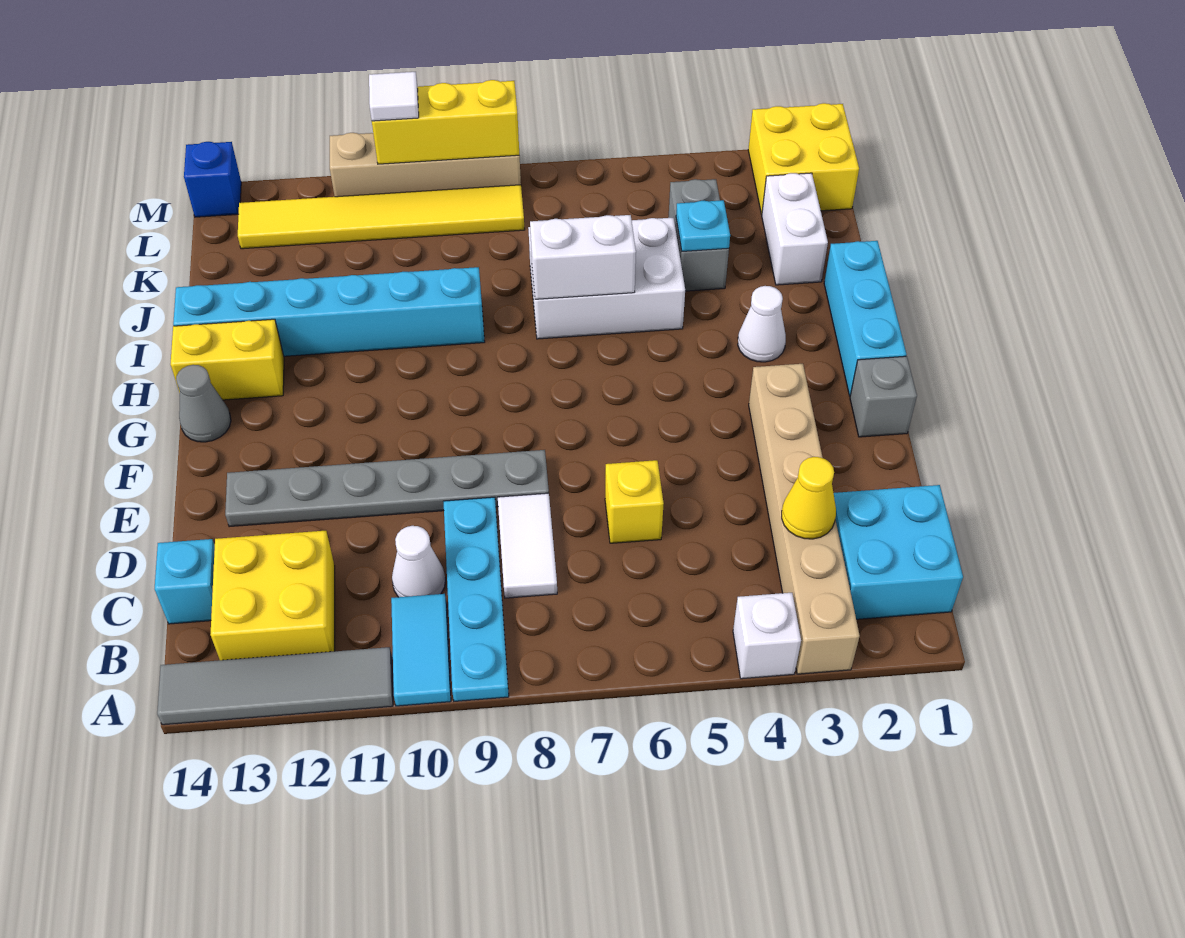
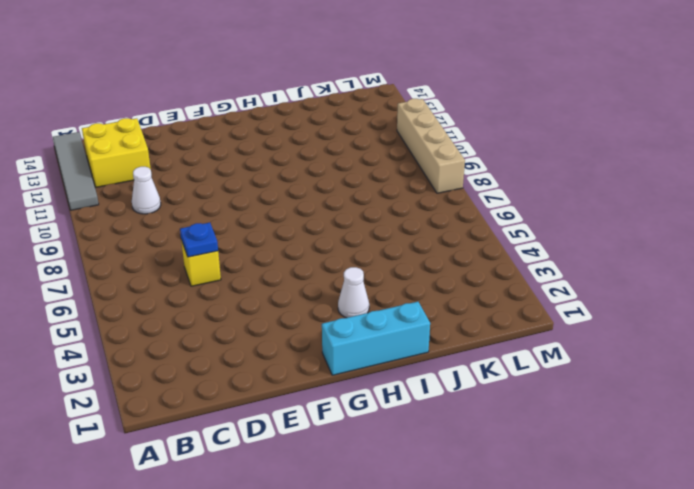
blue plate D6 level 2 -> none
none -> tan brick A3:F3 level 1
none -> white brick A4 level 1
none -> cyan plate A9:D9 level 1
none -> cyan tile A10:B10 level 1

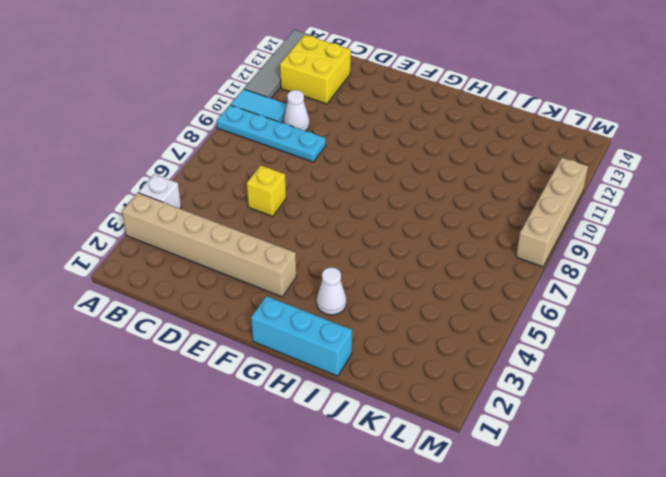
none -> cyan brick B1:C2 level 1
none -> white tile C8:D8 level 1
none -> cyan brick C14 level 1
none -> grey plate E8:E13 level 1

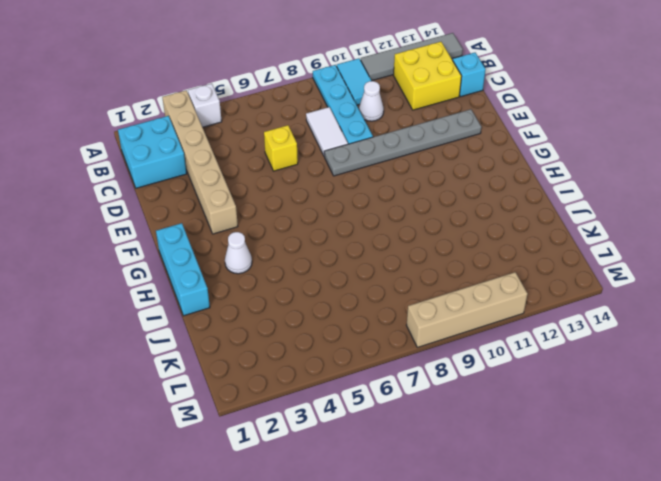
none -> grey brick F1 level 1
none -> grey cone G14 level 1
none -> yellow brick H13:H14 level 1
none -> white brick I5:J7 level 1

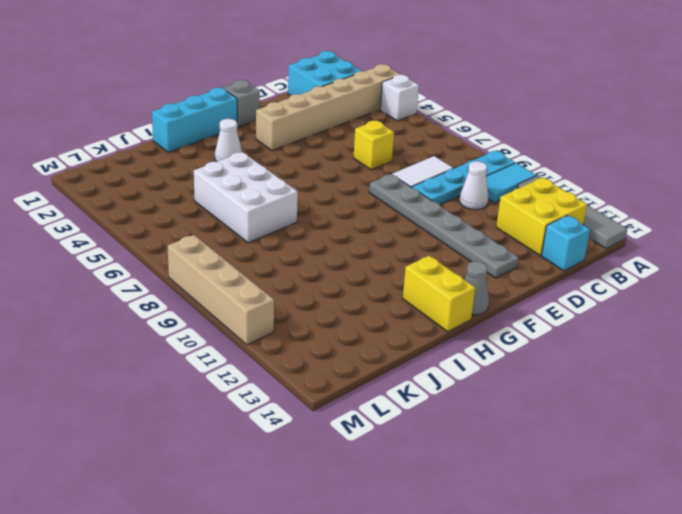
none -> cyan brick I9:I14 level 1
none -> white brick J2:K2 level 1
none -> grey brick J4:K4 level 1
none -> yellow brick L1:M2 level 1

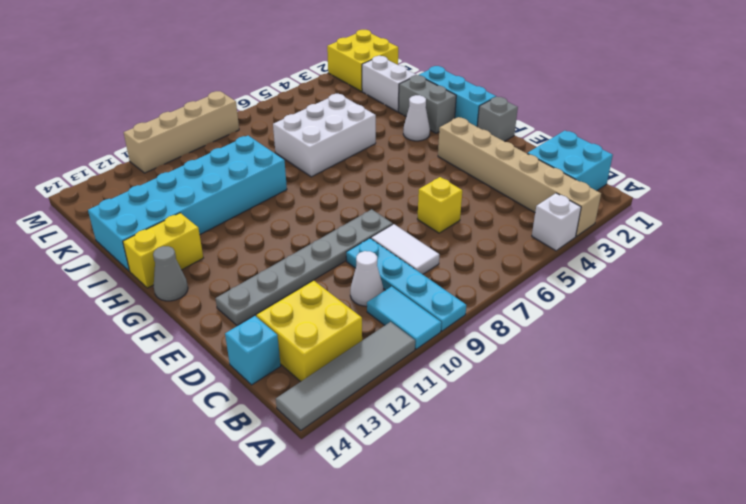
grey brick H2:I2 level 1 -> grey brick J4:K4 level 1
cyan brick I9:J14 level 1 -> cyan brick I9:I14 level 1
none -> yellow tile L8:L13 level 1
none -> blue brick M14 level 1
none -> yellow cone C3 level 2
none -> white brick I6:I7 level 2

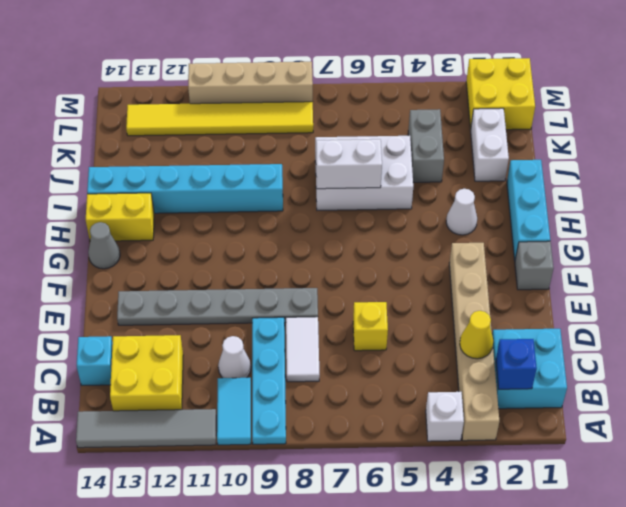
blue brick B2 level 2 -> blue brick M14 level 1
none -> cyan plate J4 level 2
none -> yellow brick M8:M10 level 2
none -> white tile M10 level 3

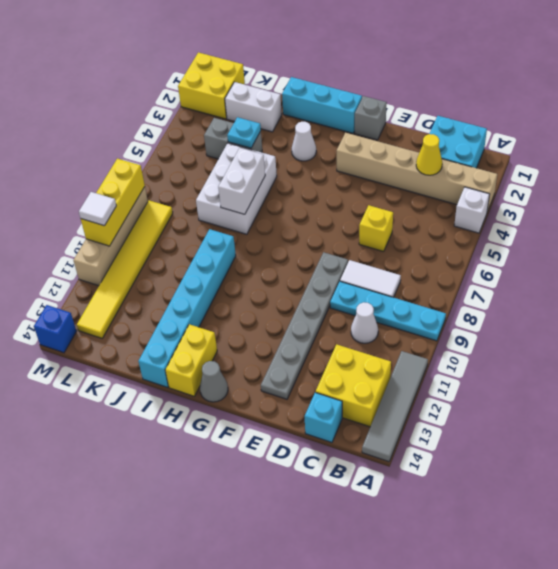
none -> cyan tile A10:B10 level 1

